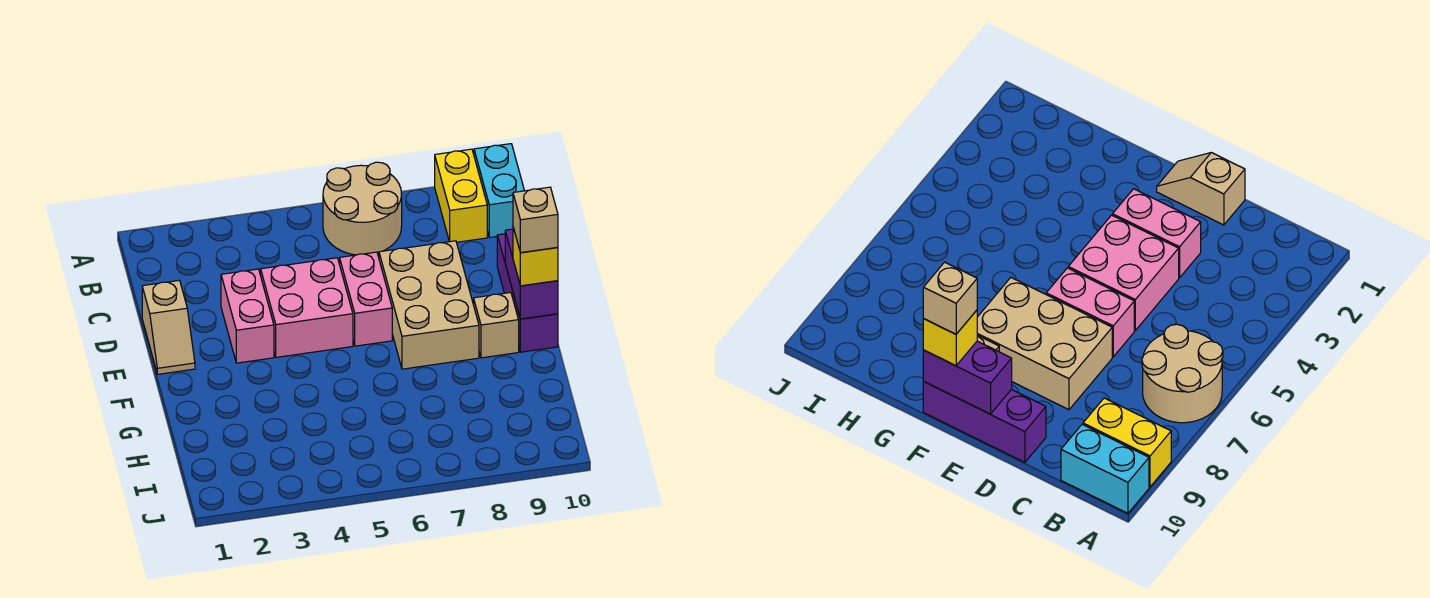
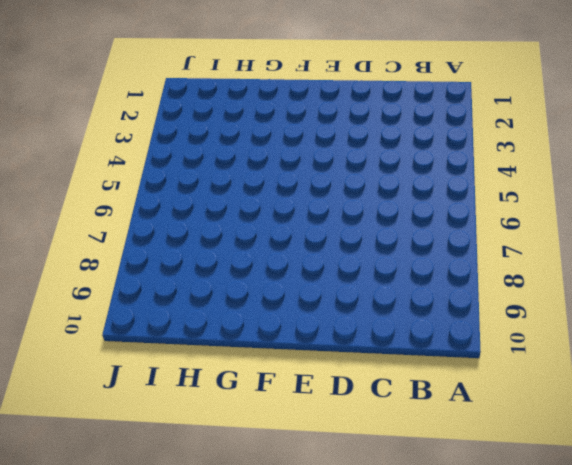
none -> tan round brick A6:B7 level 1
none -> yellow brick A9:B9 level 1
none -> cyan brick A10:B10 level 1

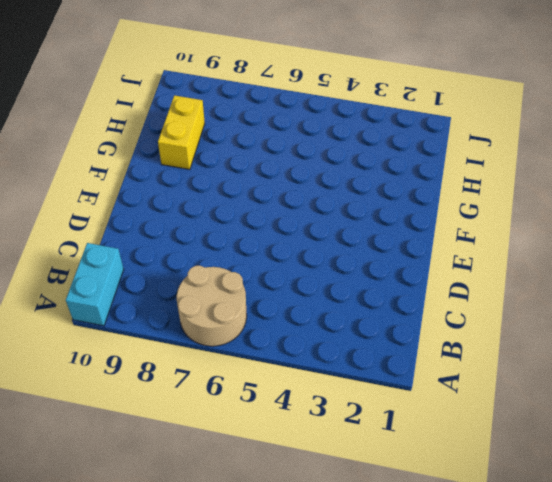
yellow brick G9:H9 level 1 -> yellow brick A9:B9 level 1
none -> tan slope D1:E1 level 1 top D
none -> pink brick D3:E3 level 1
none -> pink brick D4:E5 level 1

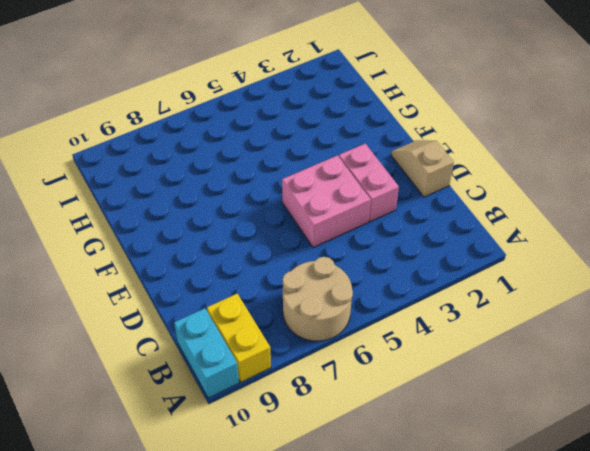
none -> pink brick D6:E6 level 1
none -> tan brick D7:F8 level 1
none -> purple brick D10:F10 level 1

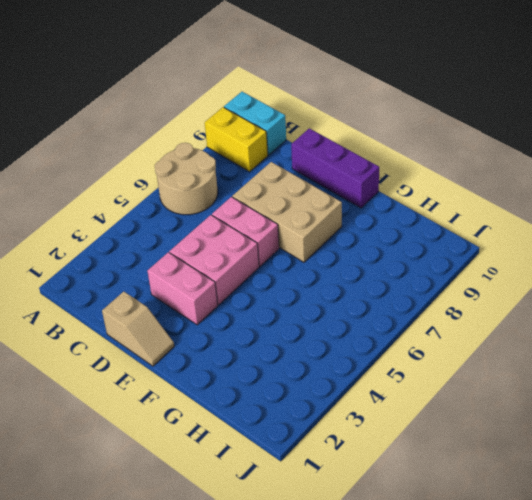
none -> tan brick F9 level 1
none -> purple brick E10:F10 level 2
none -> yellow brick F10 level 3

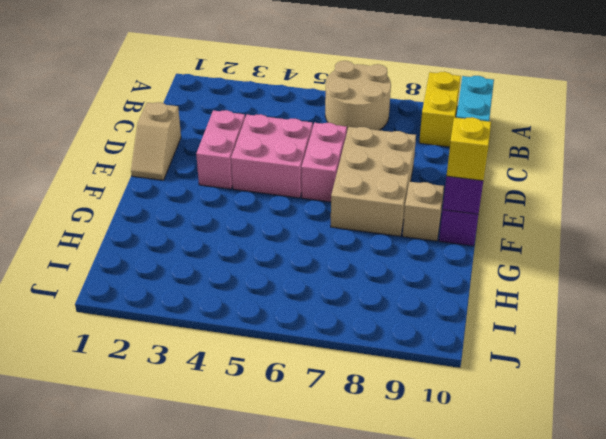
none -> tan brick F10 level 4

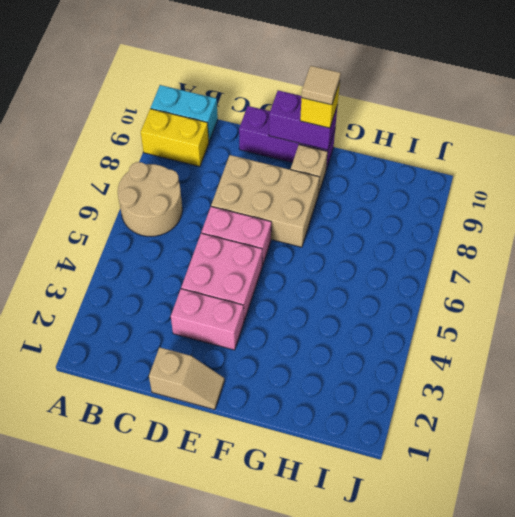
tan tile F10 level 4 -> tan brick F10 level 4

